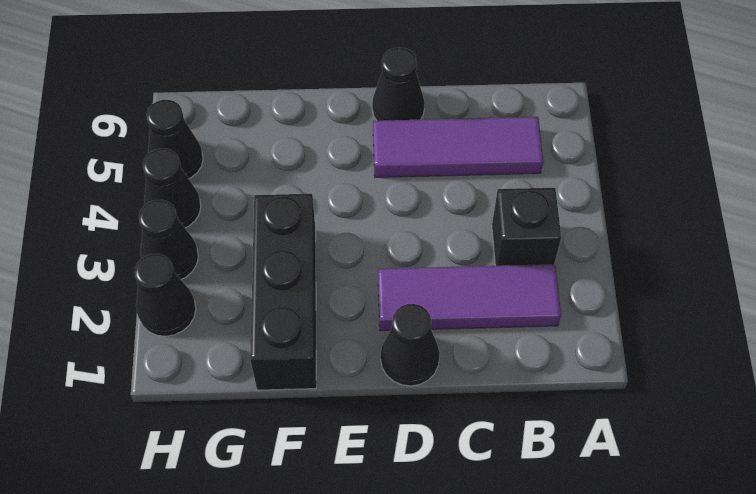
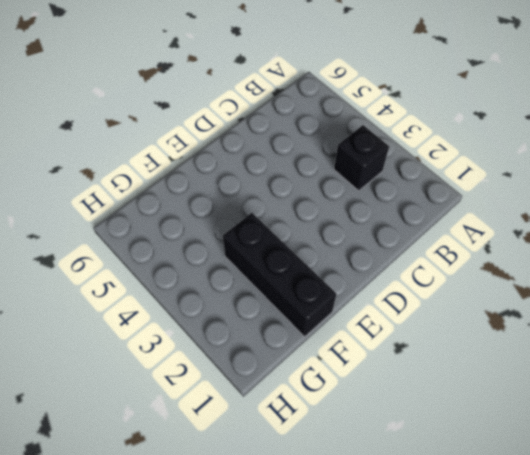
none -> purple tile B2:D2 level 1
none -> purple tile B5:D5 level 1

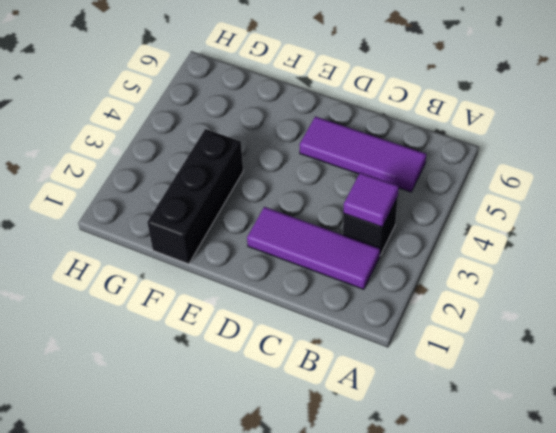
purple tile B3 level 2 -> none
none -> black cone D1 level 1
none -> black cone D6 level 1

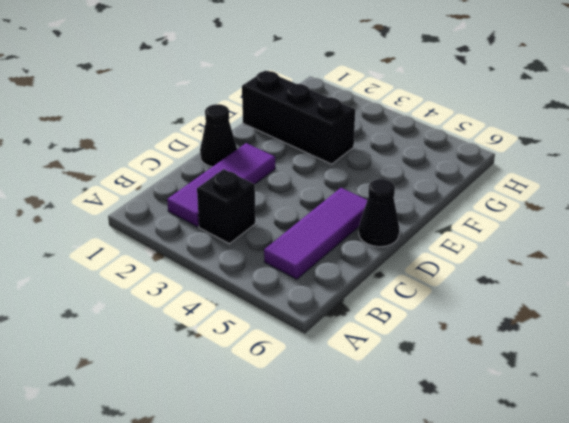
none -> black cone H2 level 1
none -> black cone H3 level 1

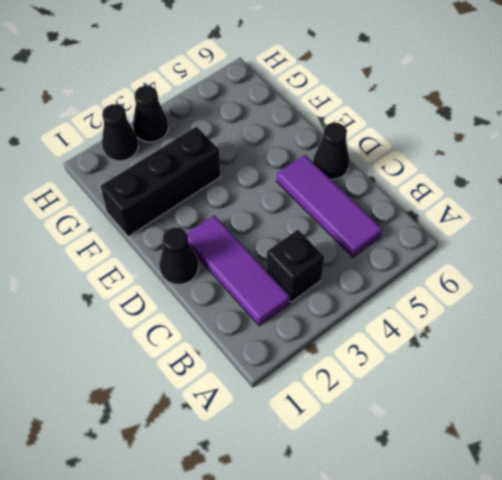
none -> black cone H4 level 1
none -> black cone H5 level 1

